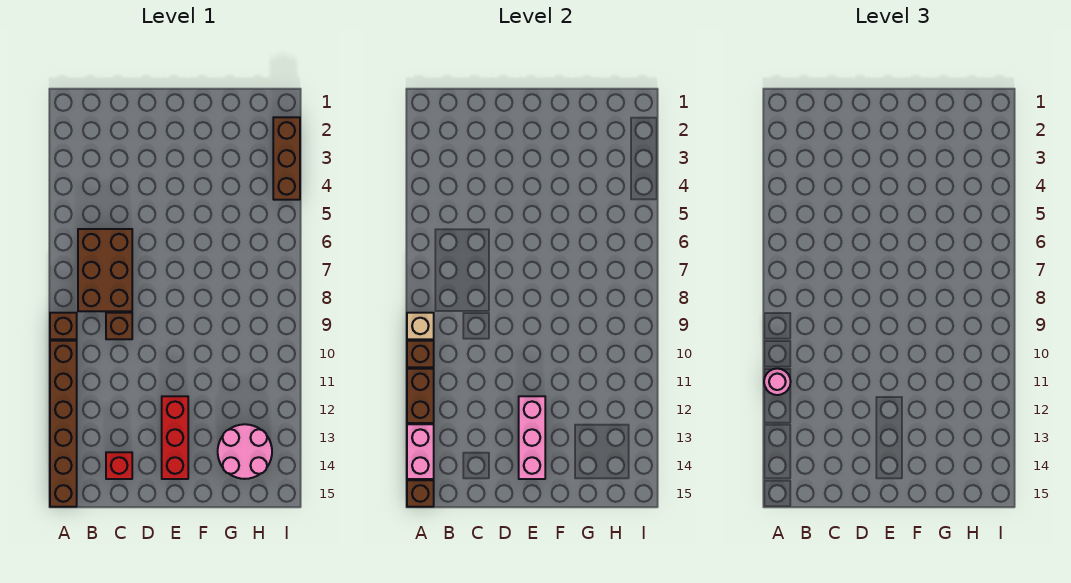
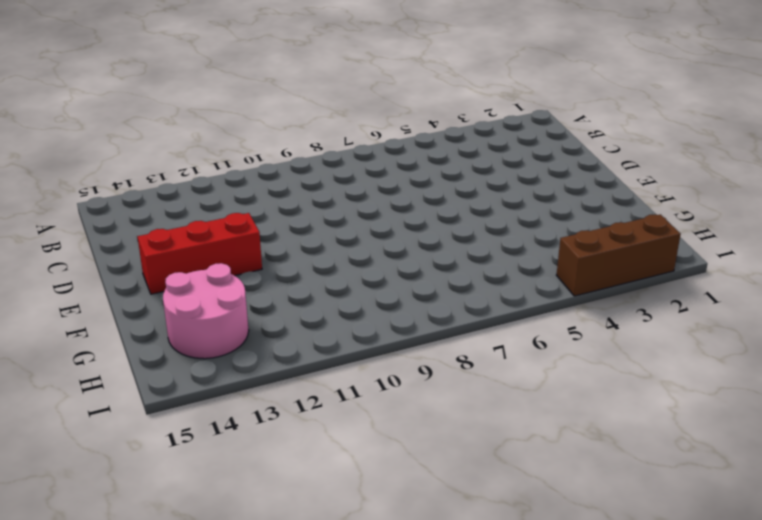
none -> brown brick A9 level 1
none -> brown brick A10:A15 level 1
none -> brown brick B6:C8 level 1

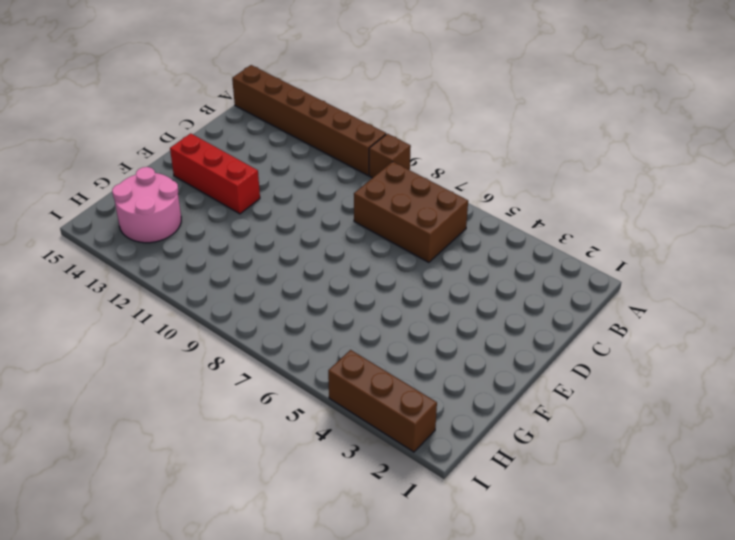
none -> brown brick C9 level 1
none -> red brick C14 level 1
none -> tan brick A9 level 2

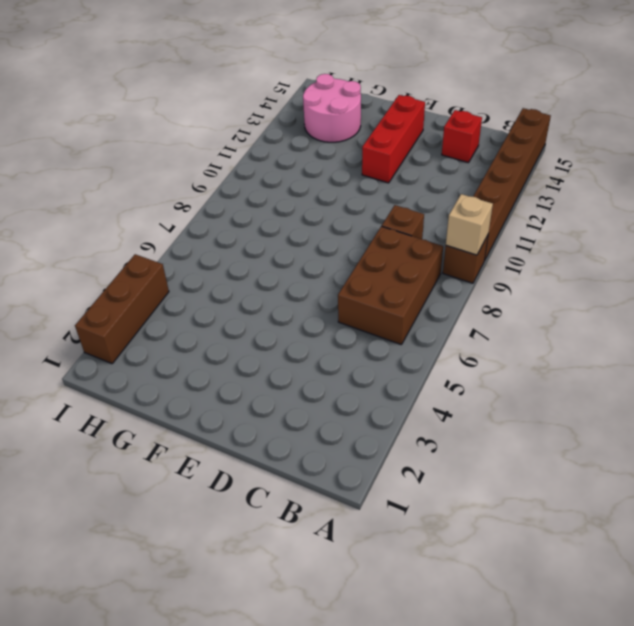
none -> brown brick A10 level 2
none -> brown brick A11:A12 level 2
none -> pink brick A13:A14 level 2

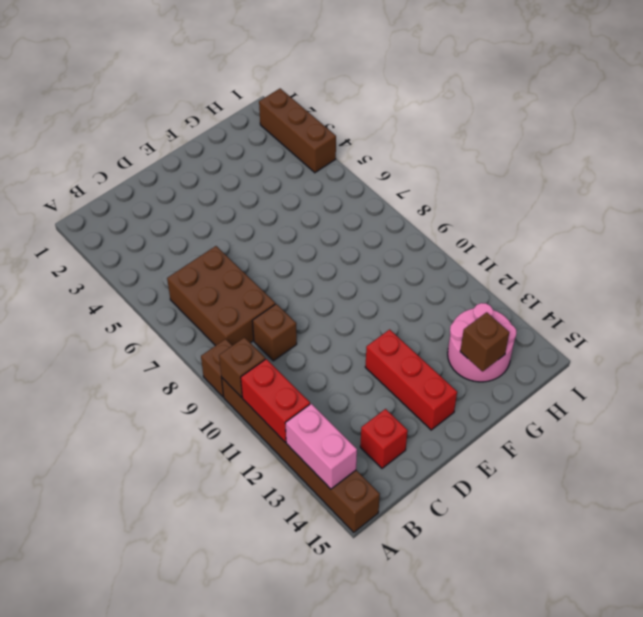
red brick A11:A12 level 2 -> brown brick A11:A12 level 2
brown brick G14 level 2 -> brown brick A15 level 2
none -> tan brick A9 level 2
none -> pink brick E12:E14 level 2
none -> pink round brick A11 level 3

